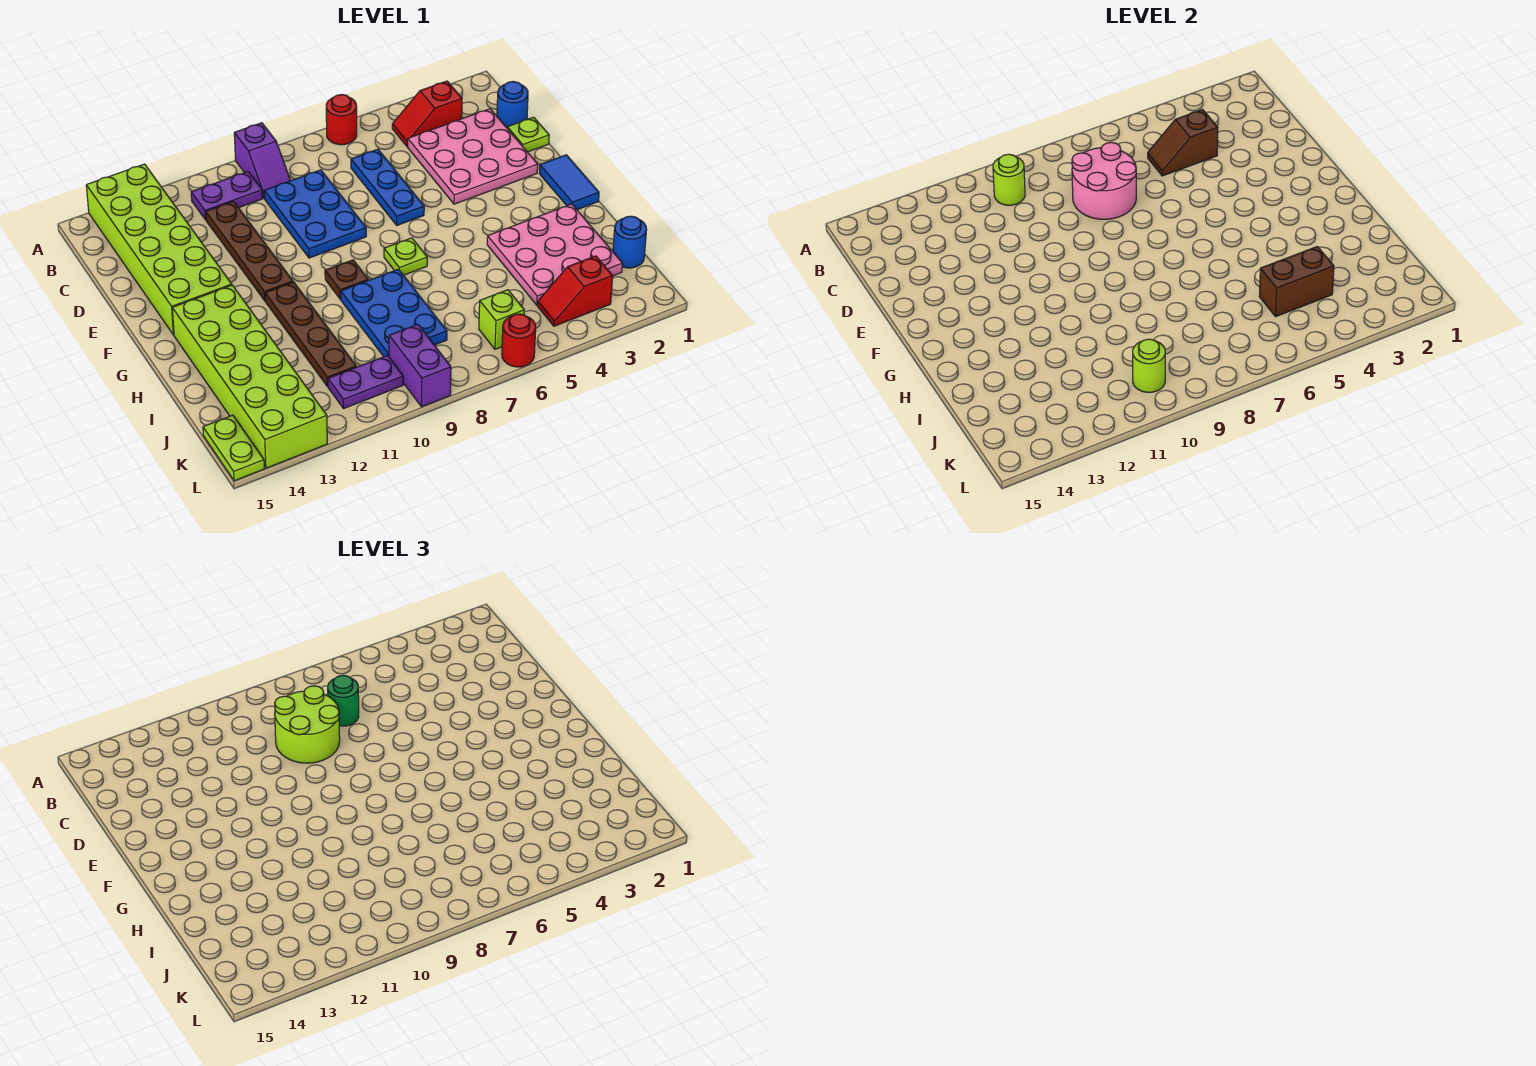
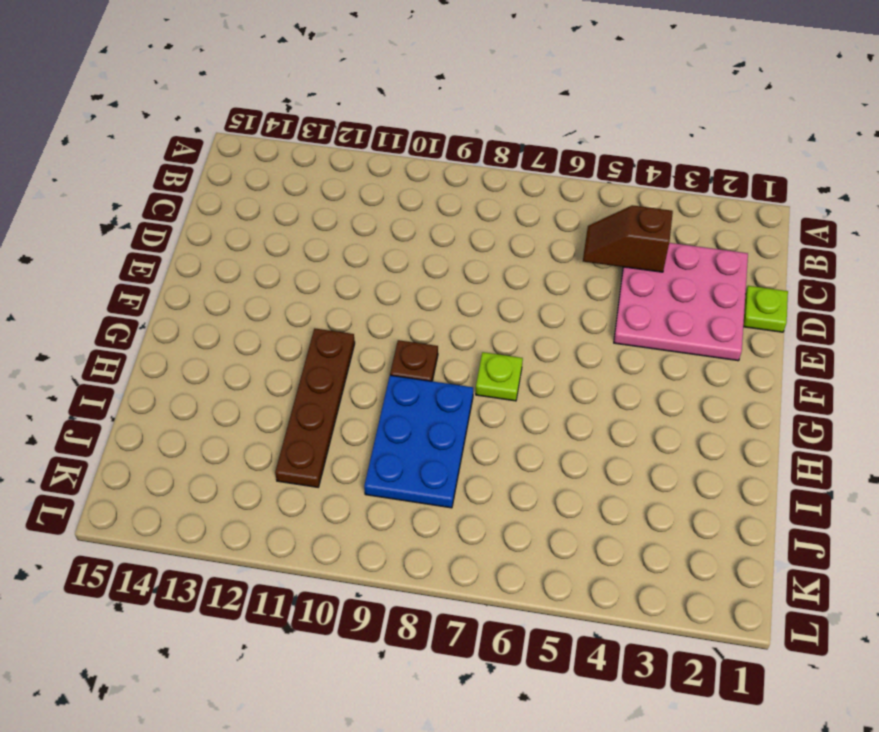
none -> red round brick A6 level 1
none -> purple slope A9:B9 level 1 top A
none -> lime brick A13:F14 level 1
none -> red slope B3:B4 level 1 top 3

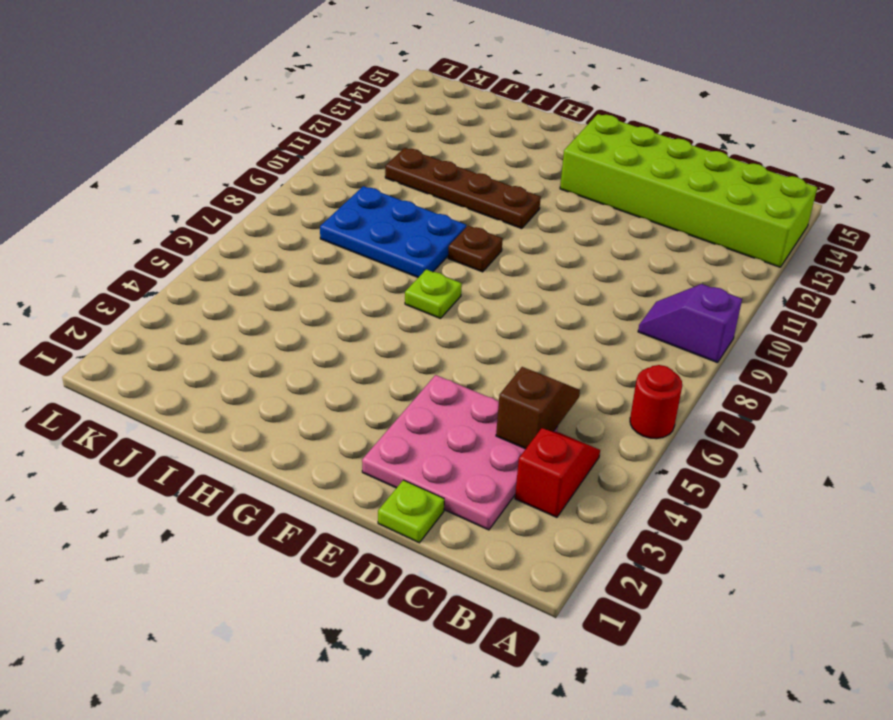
none -> purple plate B10:B11 level 1
none -> blue round brick C1 level 1
none -> blue plate C6:E6 level 1
none -> blue plate C8:E9 level 1

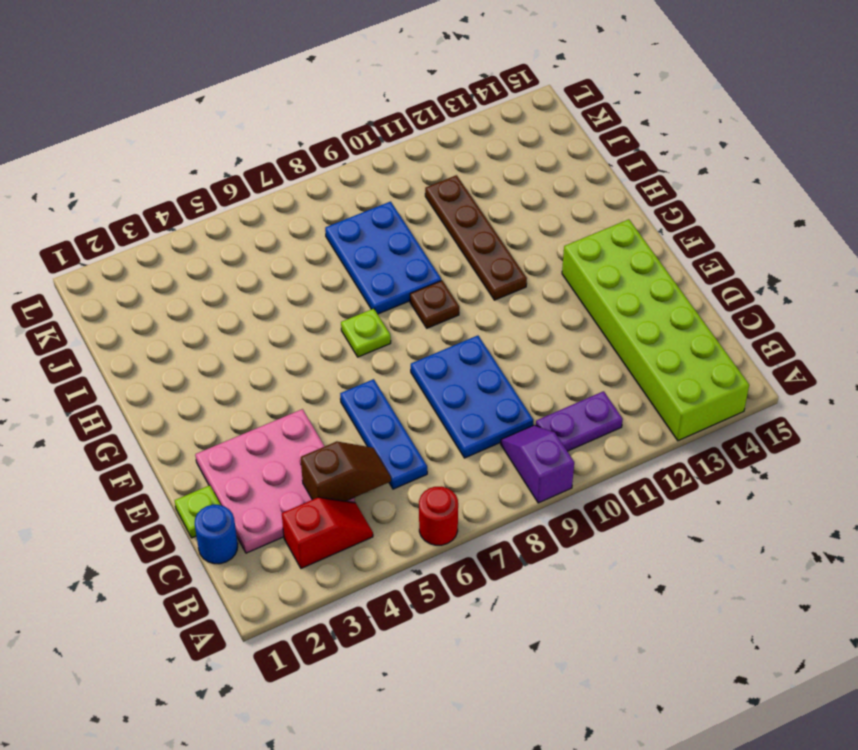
none -> brown plate C11:F11 level 1
none -> blue tile F1:G1 level 1
none -> lime brick G13:L14 level 1
none -> pink plate H2:J4 level 1

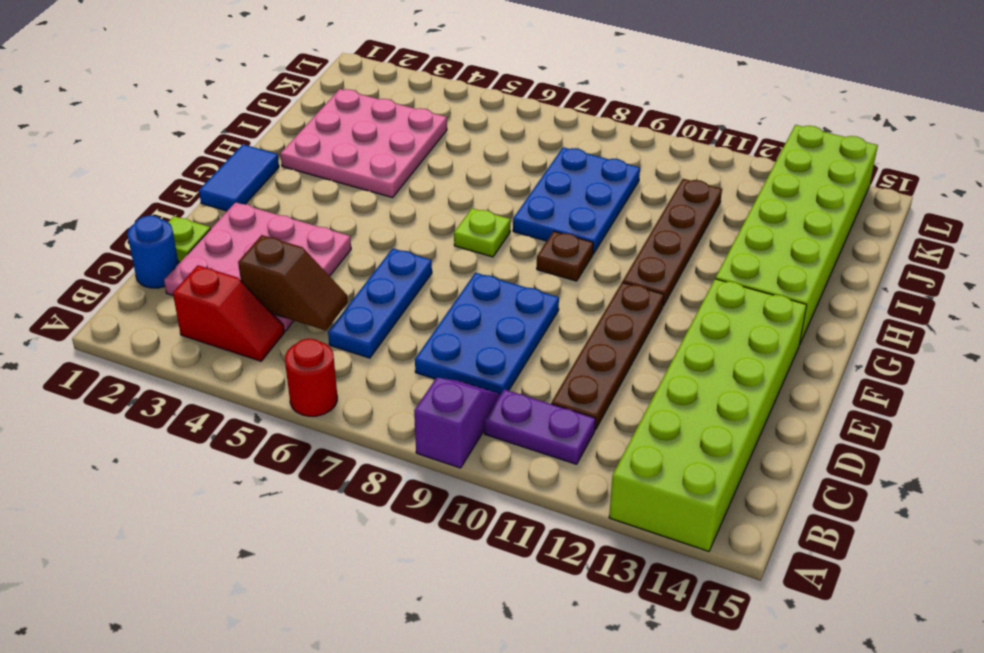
none -> blue round brick J1 level 1
none -> red slope K3:K4 level 1 top 3
none -> lime brick K6 level 1
none -> purple brick K9:L9 level 1

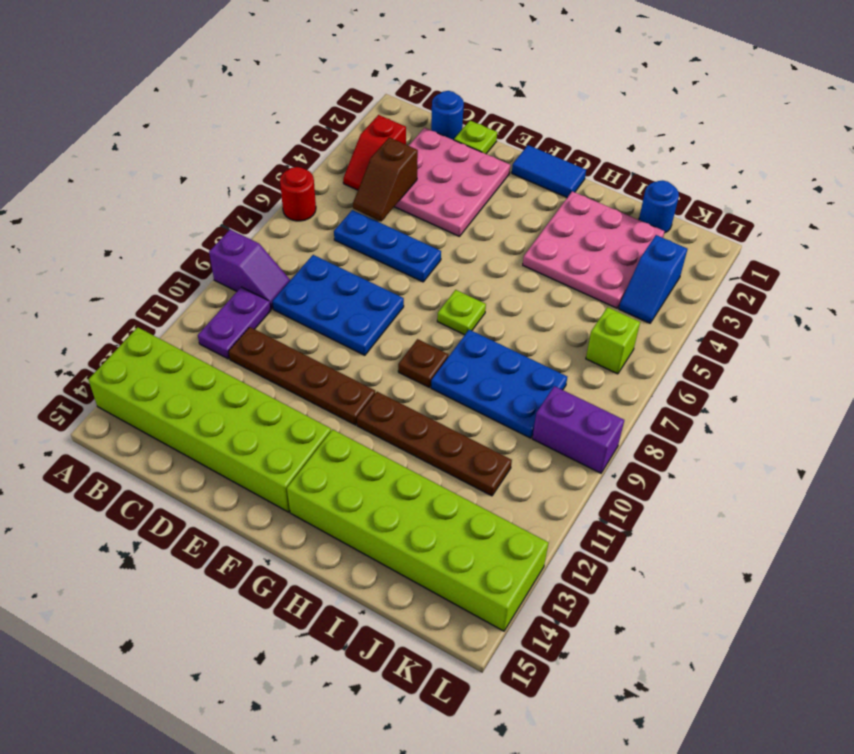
blue slope K3:K4 level 1 top 3 -> red slope K3:K4 level 1 top 3
none -> purple plate K10:K11 level 1
none -> lime plate K15:L15 level 1
none -> red round brick L6 level 1
none -> lime round brick B10 level 2

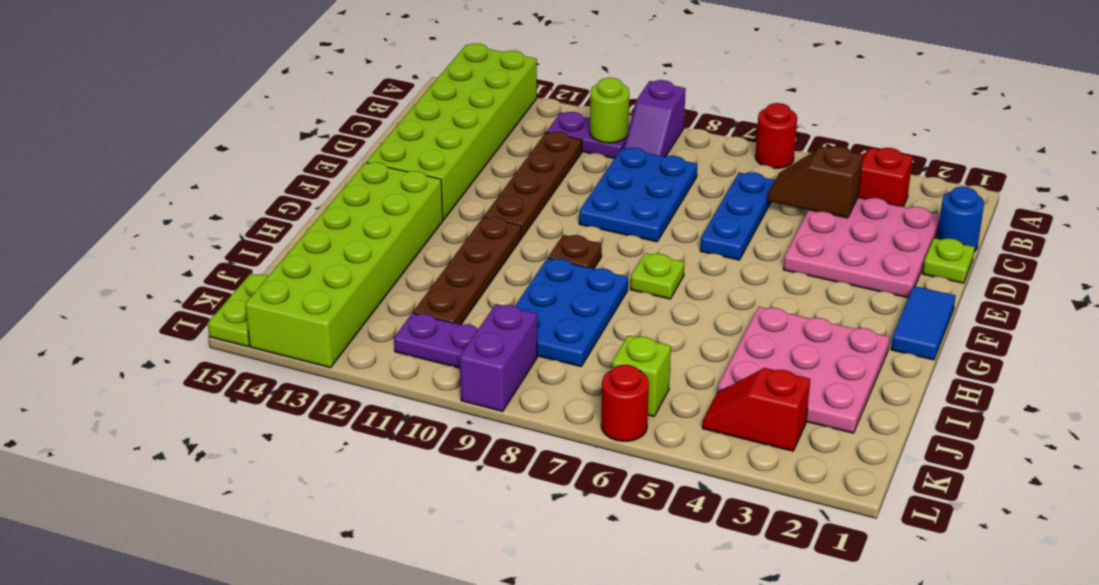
none -> blue round brick J1 level 1
none -> pink round brick C7:D8 level 2
none -> brown brick J4:J5 level 2
none -> lime round brick K10 level 2

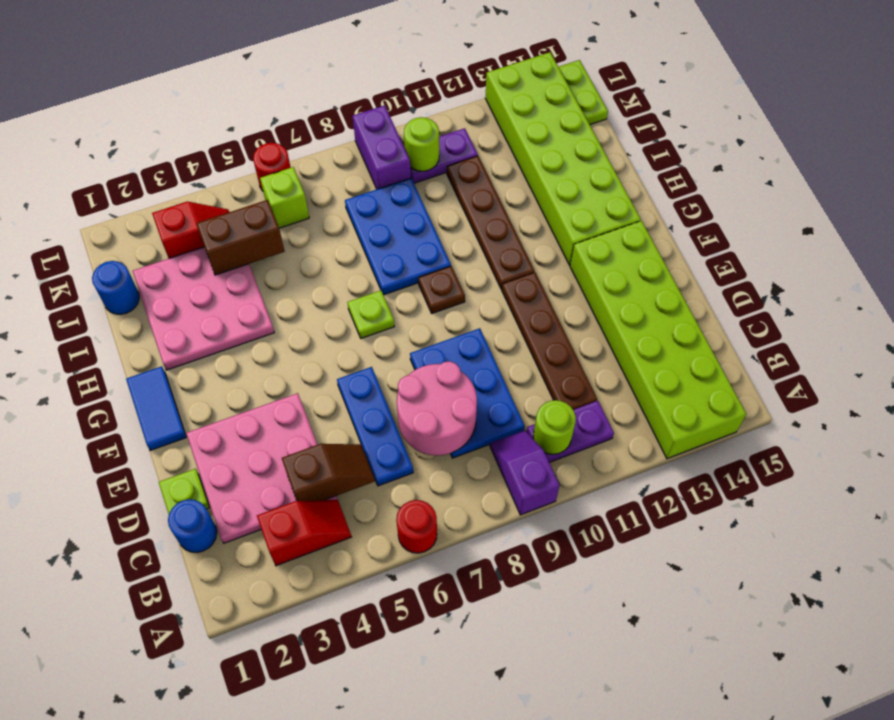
none -> green round brick C7 level 3
none -> lime round brick C8:D9 level 3

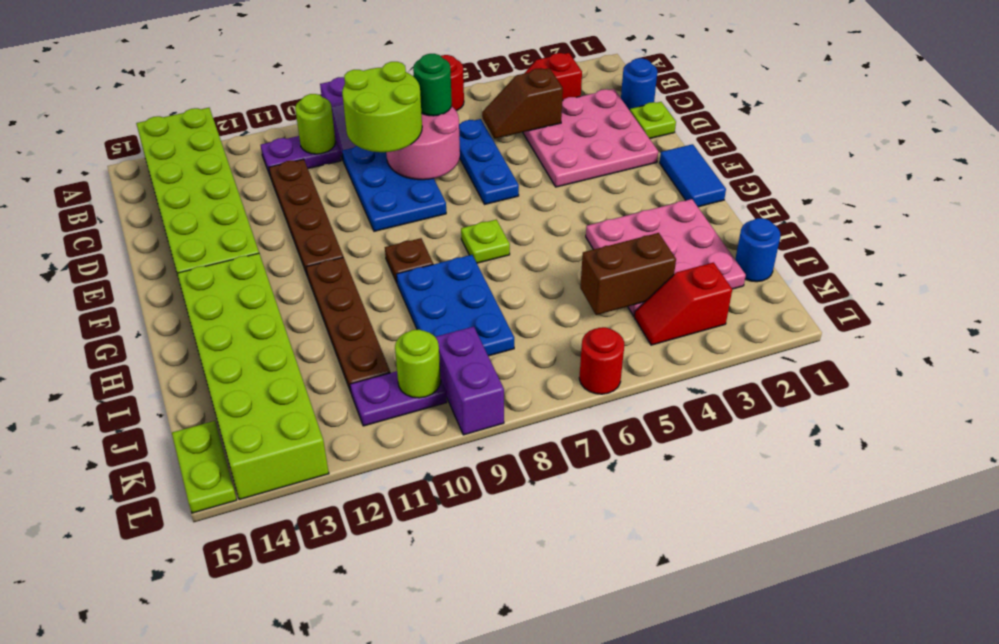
none -> lime brick K6 level 1

